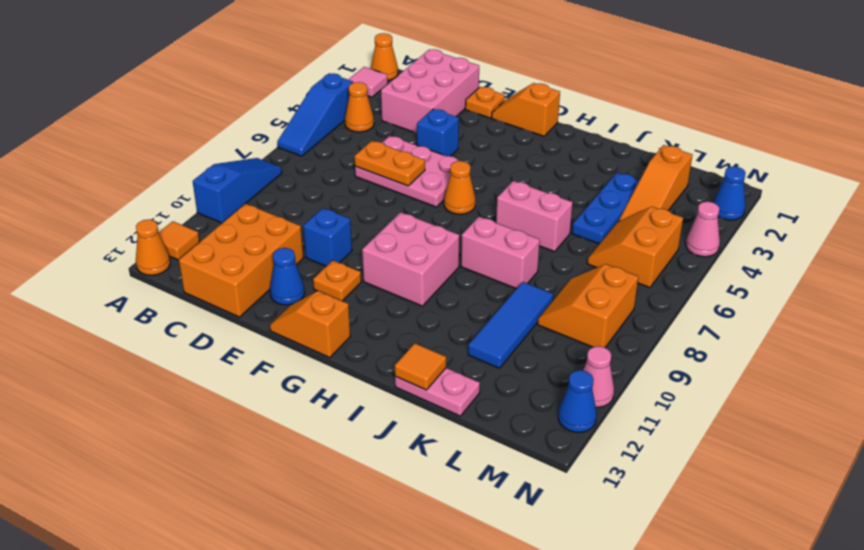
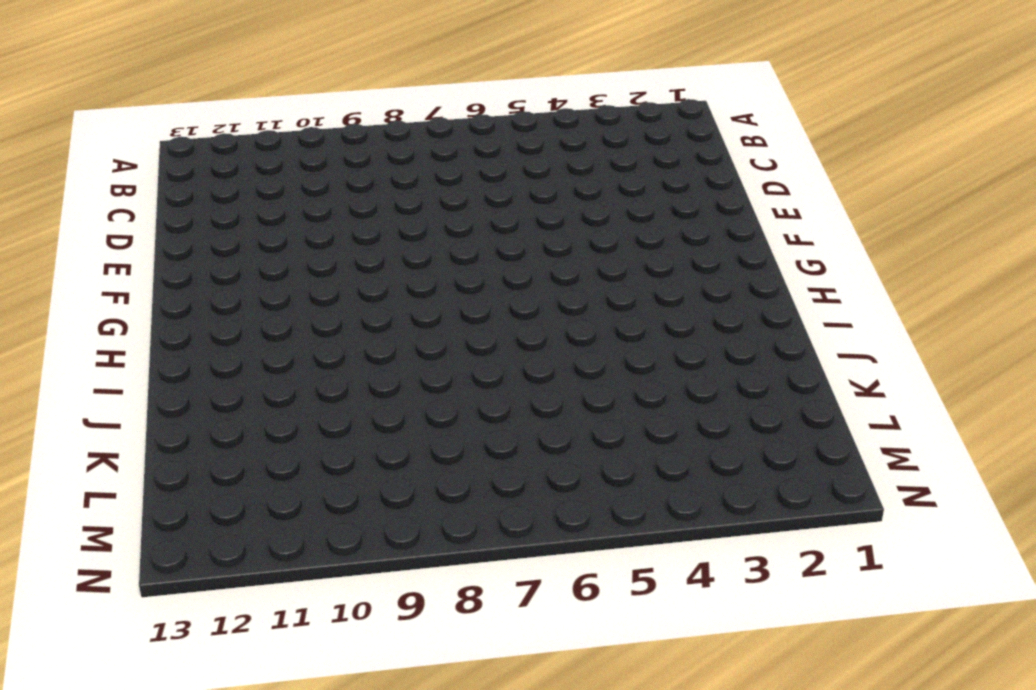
none -> orange cone A1 level 1
none -> pink tile A2 level 1
none -> blue slope A4:A6 level 1 top 4
none -> blue slope A8:A10 level 1 top 10

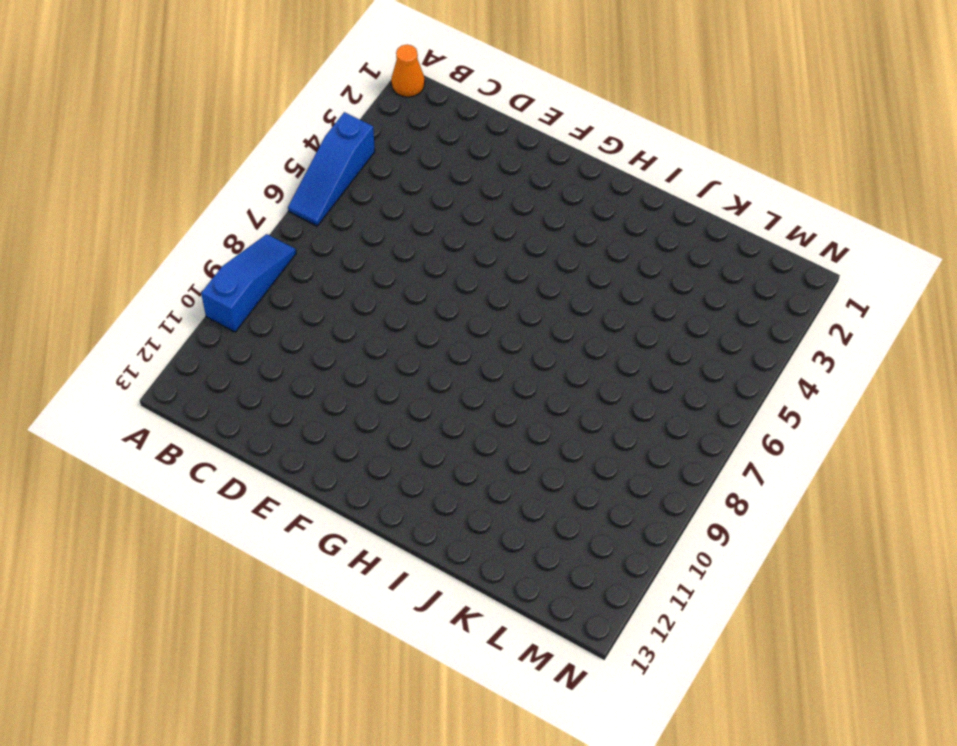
none -> pink tile A2 level 1
none -> orange tile A12 level 1
none -> orange cone A13 level 1
none -> orange cone B4 level 1

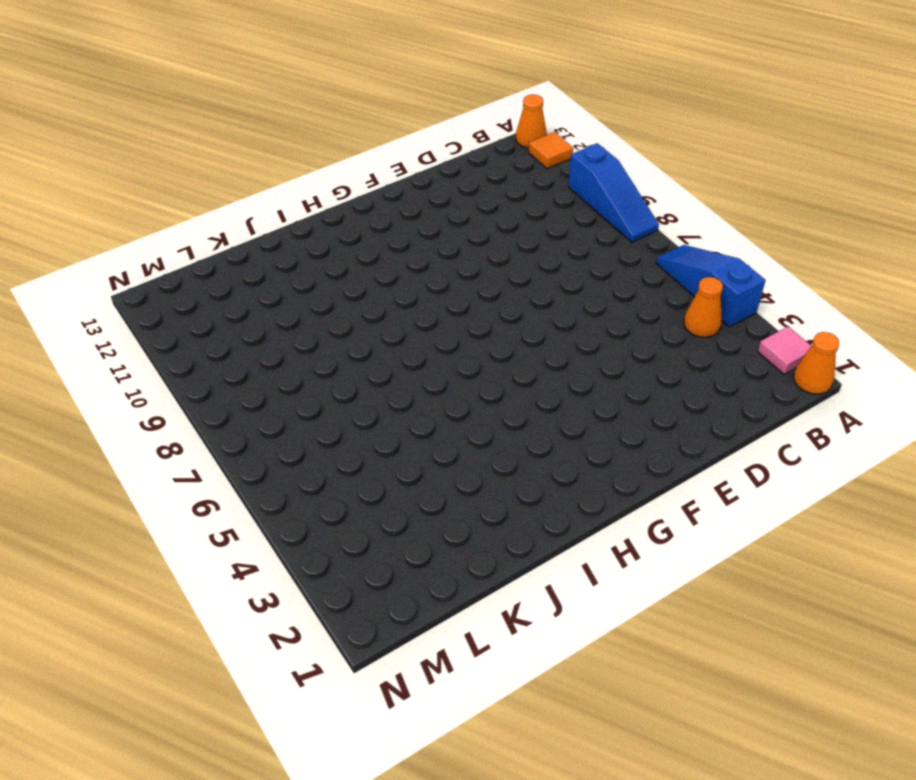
none -> pink brick C1:D3 level 1
none -> orange brick C11:D13 level 1
none -> pink plate D5:F6 level 1
none -> orange plate E1 level 1

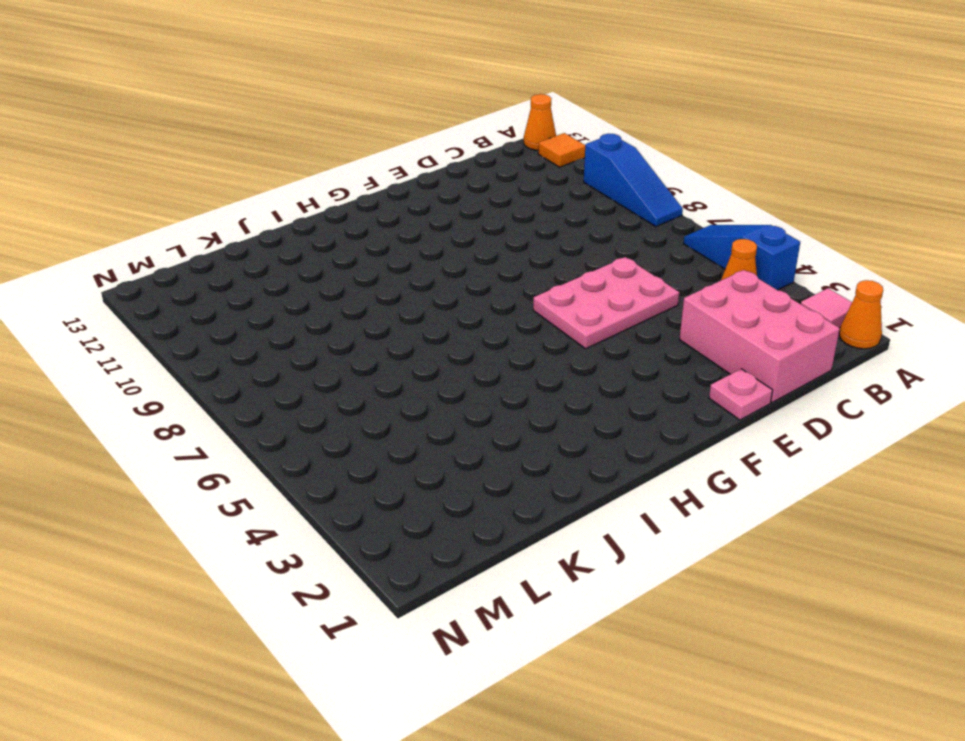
pink plate E1 level 1 -> orange plate E1 level 1
none -> orange brick C11:D13 level 1
none -> blue brick E4 level 1
none -> blue brick E10 level 1
none -> blue cone E12 level 1

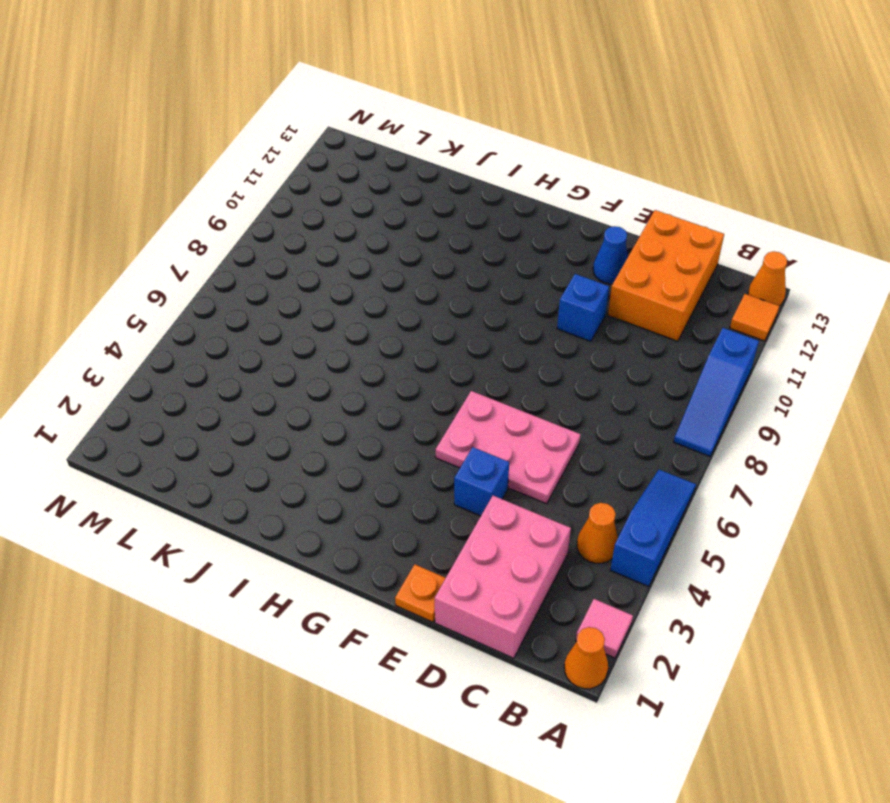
none -> orange slope F1:G1 level 1 top G
none -> orange plate F11 level 1
none -> orange slope F13:G13 level 1 top G
none -> orange cone G6 level 1

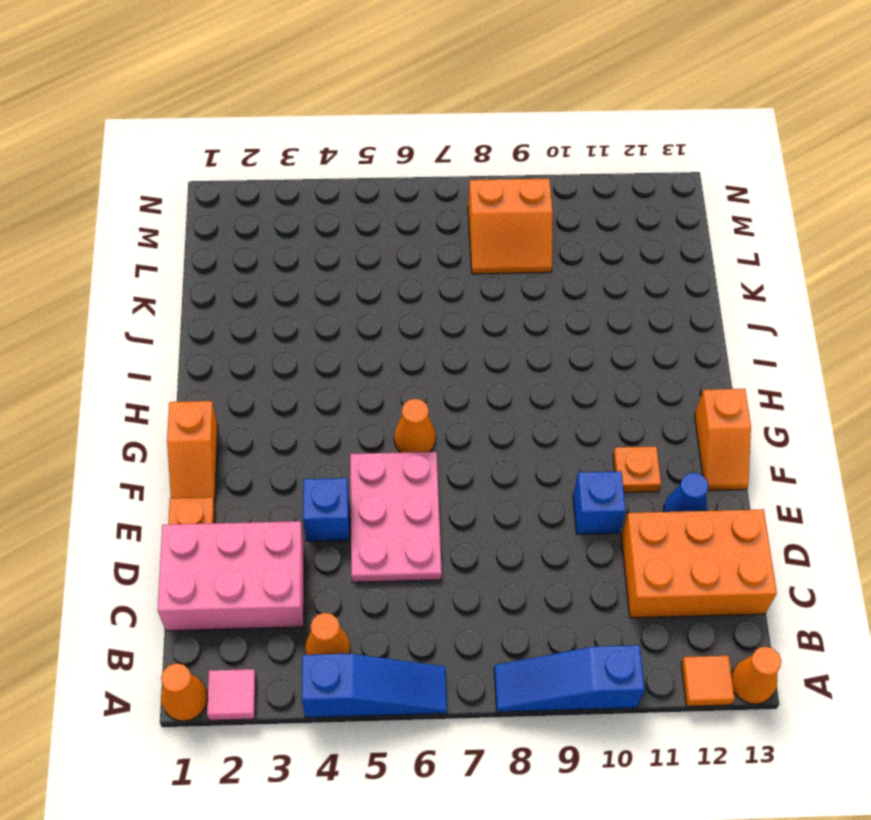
none -> pink brick G9:H10 level 1
none -> pink brick I6:J6 level 1
none -> pink brick I8:J8 level 1
none -> pink plate J13:K13 level 1

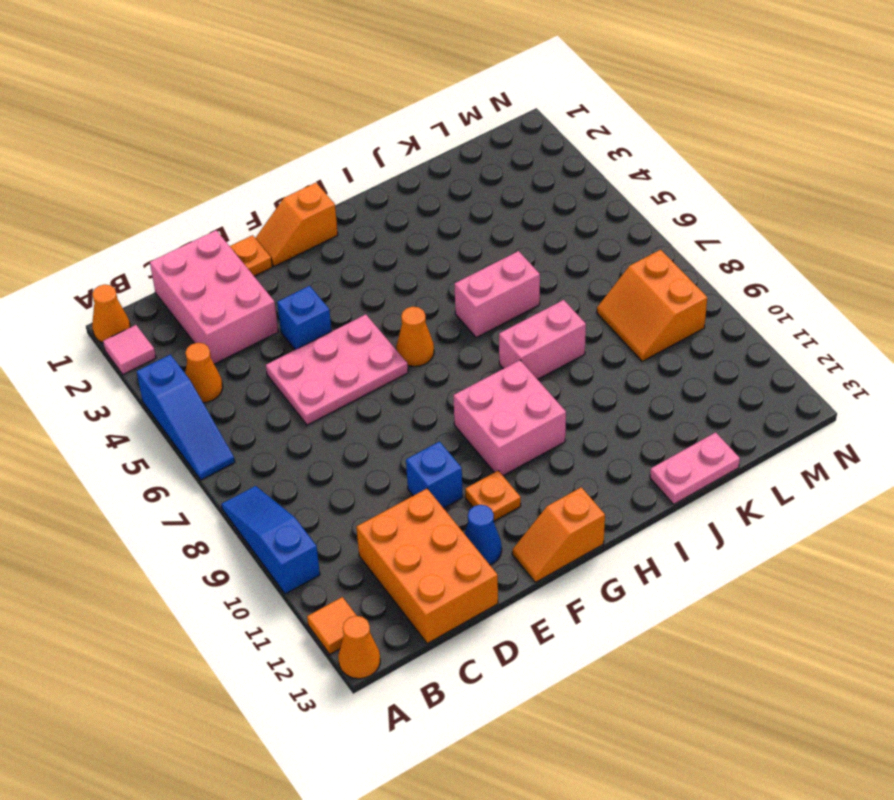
none -> blue plate K3:K5 level 1
none -> blue tile K9:K11 level 1
none -> orange slope L2:L4 level 1 top 2
none -> orange slope L5:M6 level 1 top M

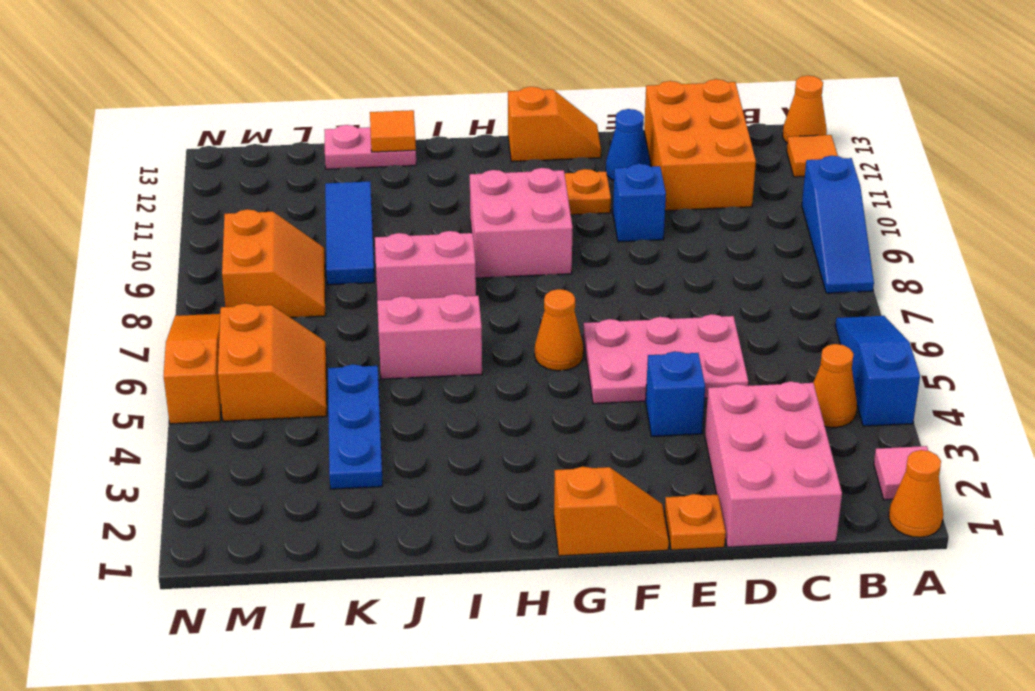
orange slope N5:N7 level 1 top 5 -> orange slope L2:L4 level 1 top 2
none -> blue cone N2 level 1
none -> pink cone N4 level 1
none -> pink cone N11 level 1
none -> blue cone N12 level 1

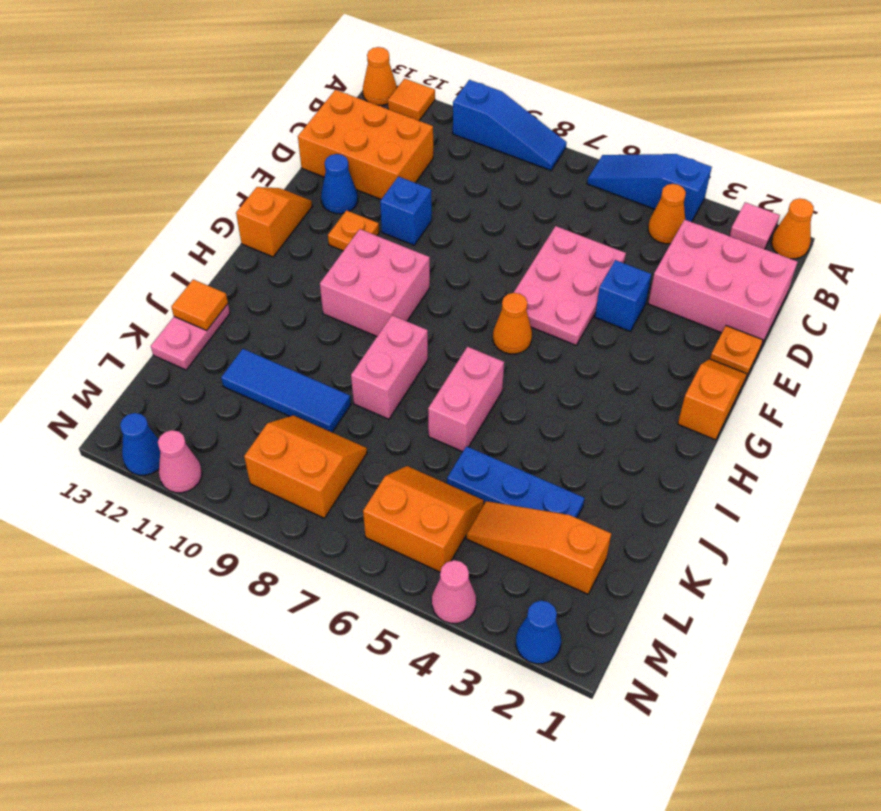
none -> orange plate D6:E6 level 2

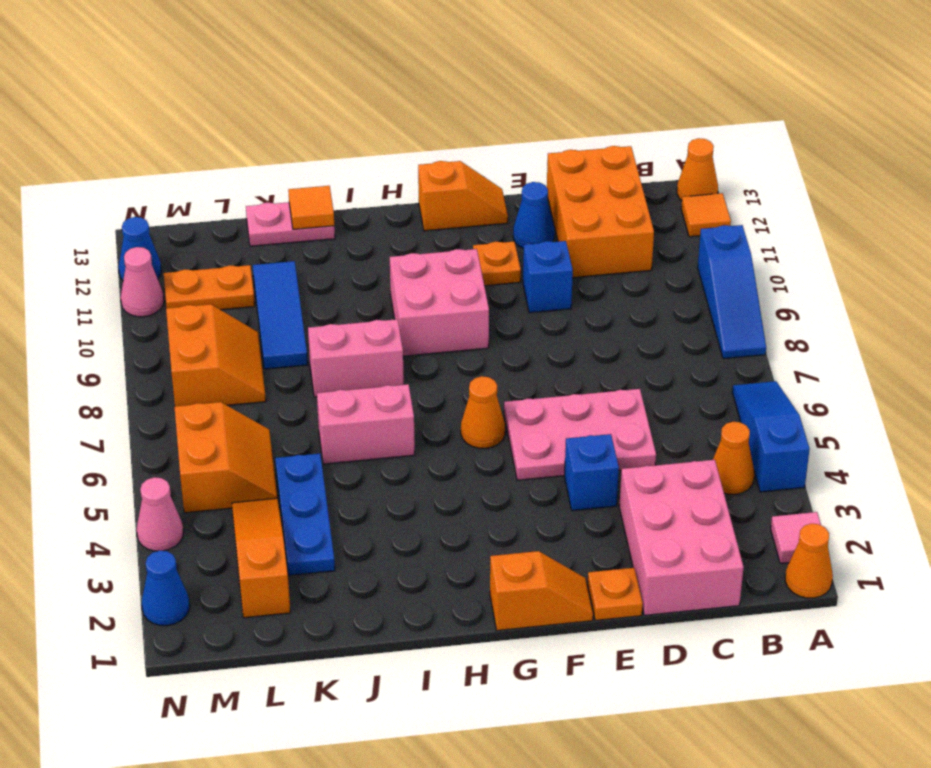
orange plate L11:M11 level 1 -> orange plate D6:E6 level 2

